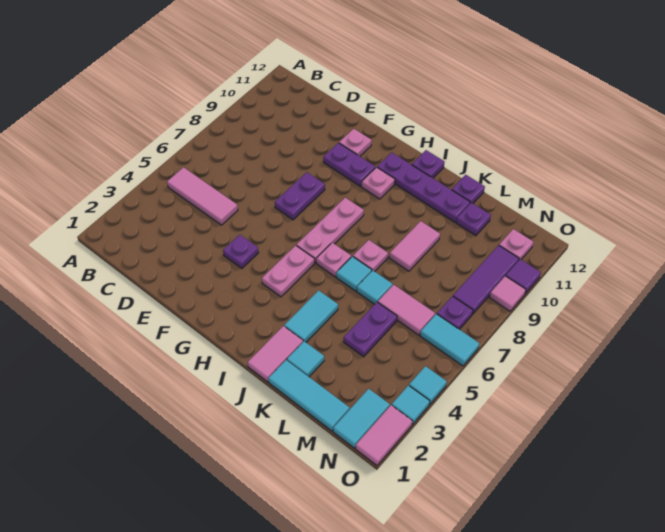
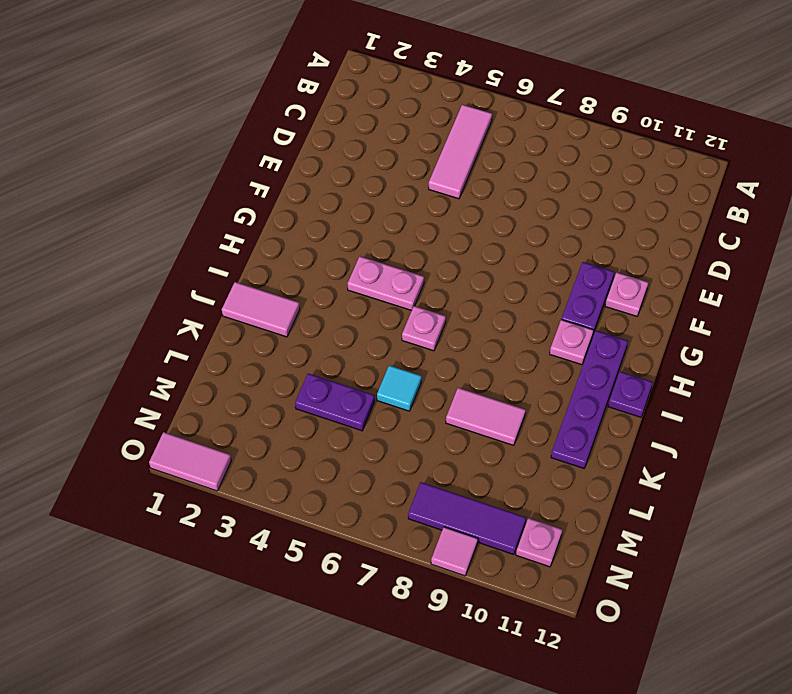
none -> purple plate F4 level 1
none -> purple plate F7:F8 level 1
none -> pink plate H6:H8 level 1
none -> cyan tile J3:J4 level 1

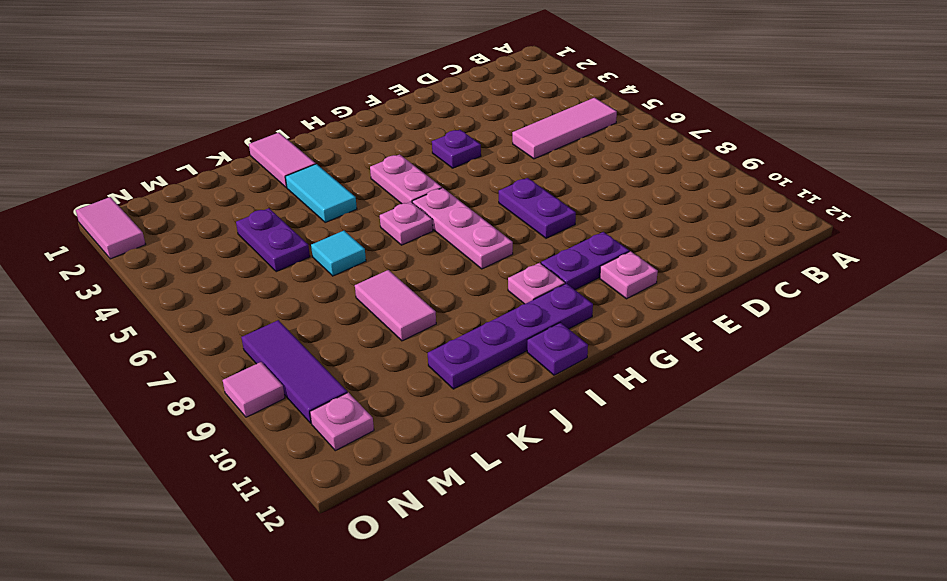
none -> cyan tile J6 level 1
none -> pink plate J7 level 1
none -> cyan tile K1:M1 level 1
none -> cyan tile K2 level 1

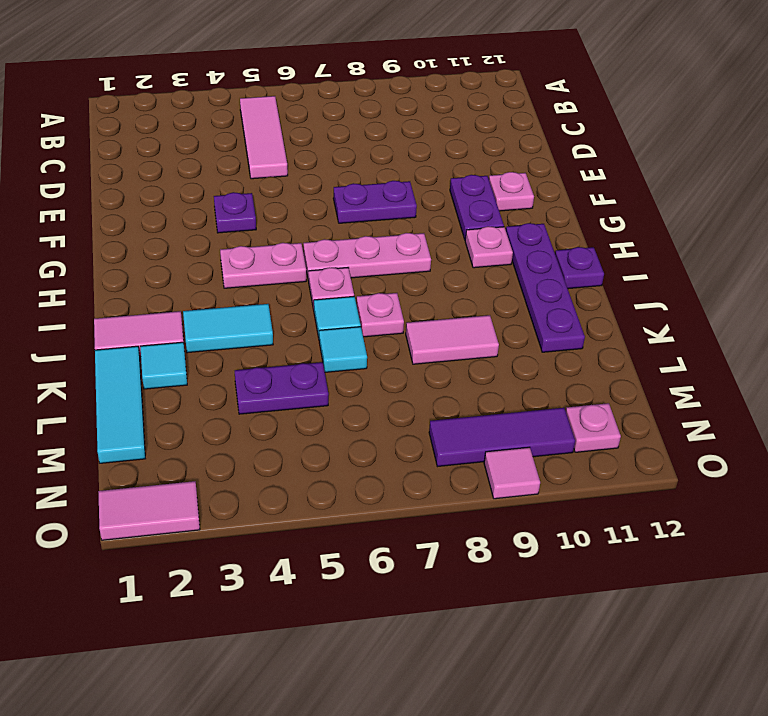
none -> purple plate K12 level 1
none -> pink tile L6:M6 level 1
none -> purple plate L11 level 1
none -> cyan tile N1:N2 level 1

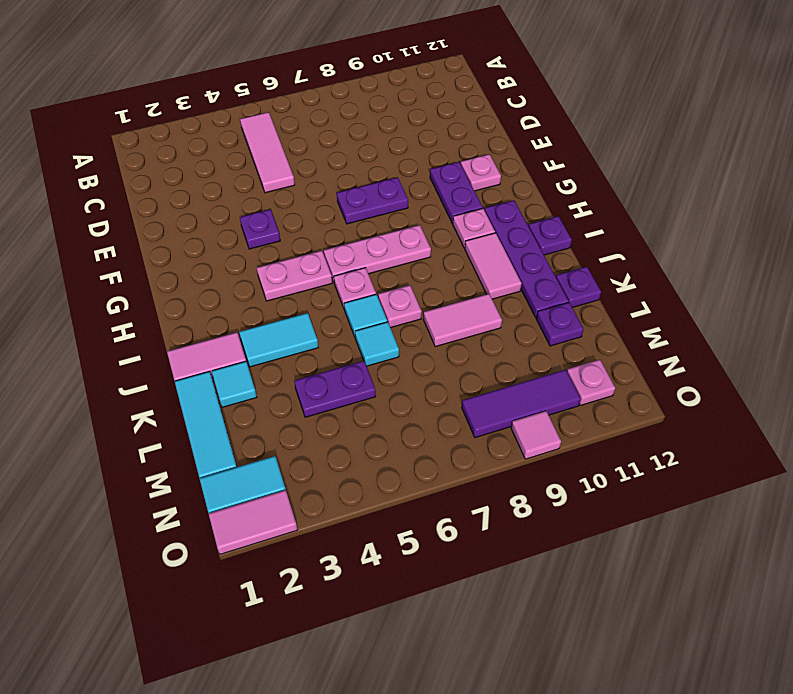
pink tile I10:J10 level 1 -> pink tile L6:M6 level 1
none -> cyan tile N6:O6 level 1
none -> purple plate N7 level 1
none -> cyan tile O3 level 1
none -> cyan tile O4 level 1

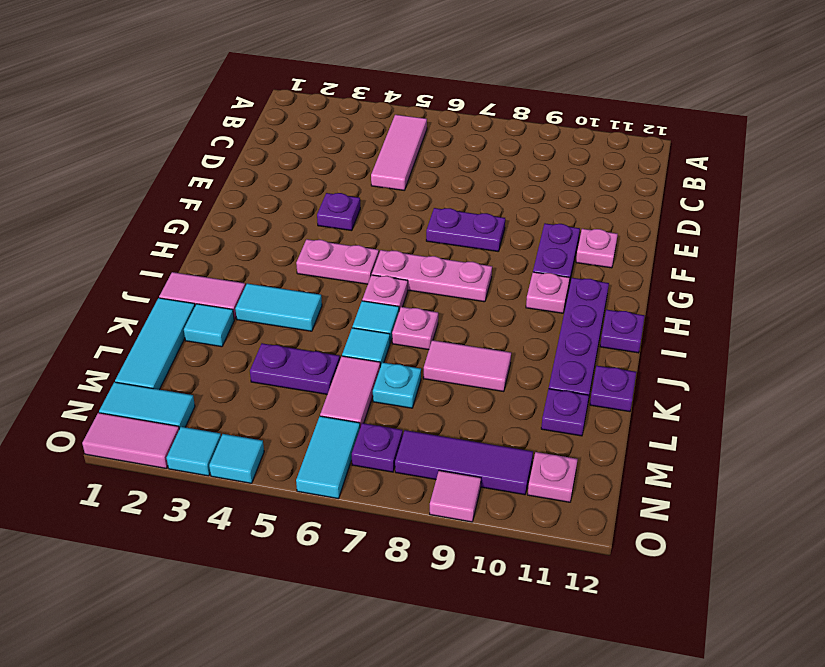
cyan plate L7 level 1 -> none
none -> purple tile O10 level 1

